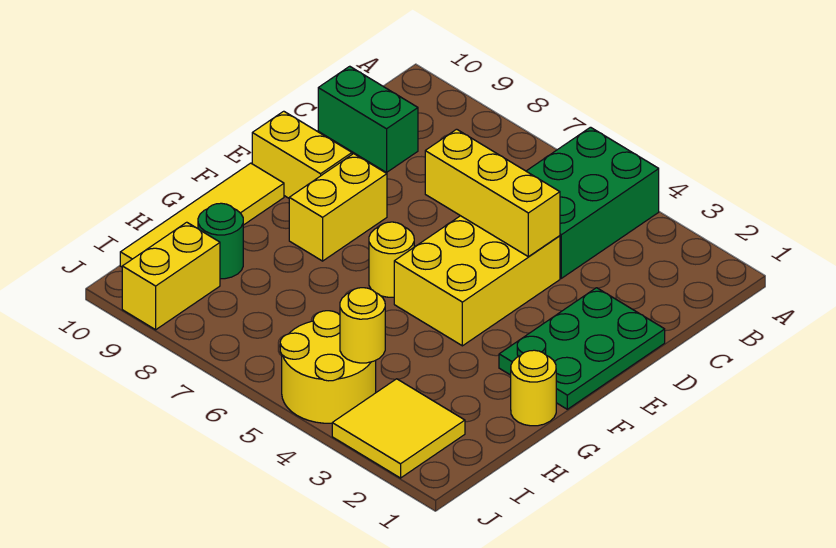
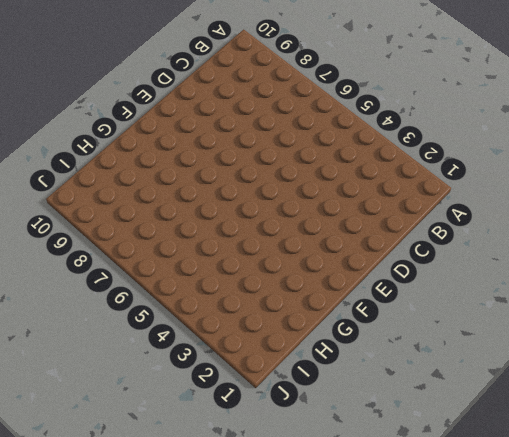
none -> green brick A4:C5 level 1
none -> green brick C9:C10 level 1
none -> green plate D1:F2 level 1

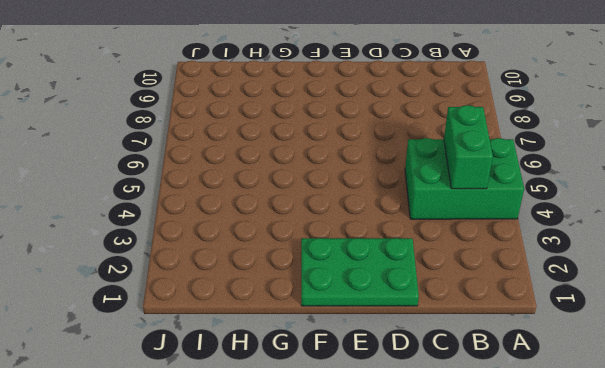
green brick B4:B5 level 2 -> green brick C9:C10 level 1
none -> yellow brick D4:F5 level 1
none -> yellow brick E8:F8 level 1
none -> yellow brick E9:E10 level 1

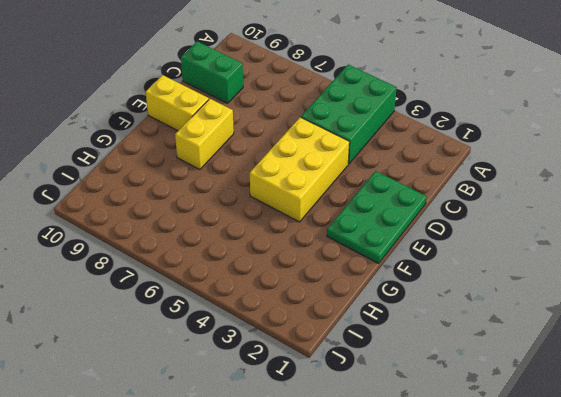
none -> yellow round brick F6 level 1
none -> yellow tile F10:I10 level 1
none -> yellow round brick G1 level 1

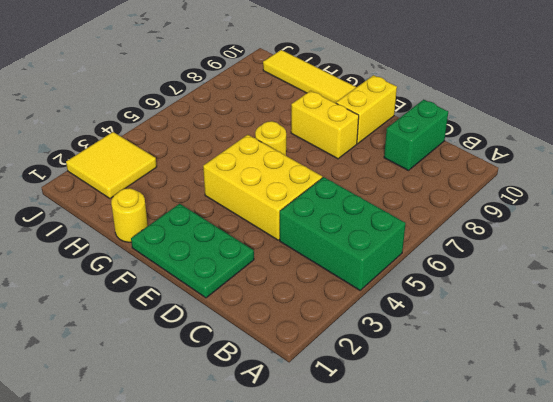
none -> green round brick H9 level 1
none -> yellow round brick I4:J5 level 1
none -> yellow brick I9:J9 level 1

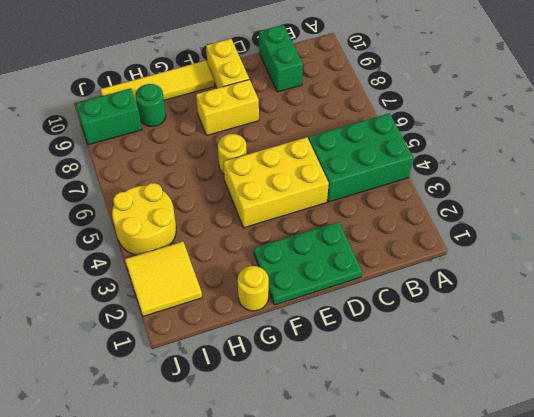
green brick I9:J9 level 1 -> yellow brick I9:J9 level 1
none -> yellow brick D4:D6 level 2
none -> yellow round brick I4 level 2

